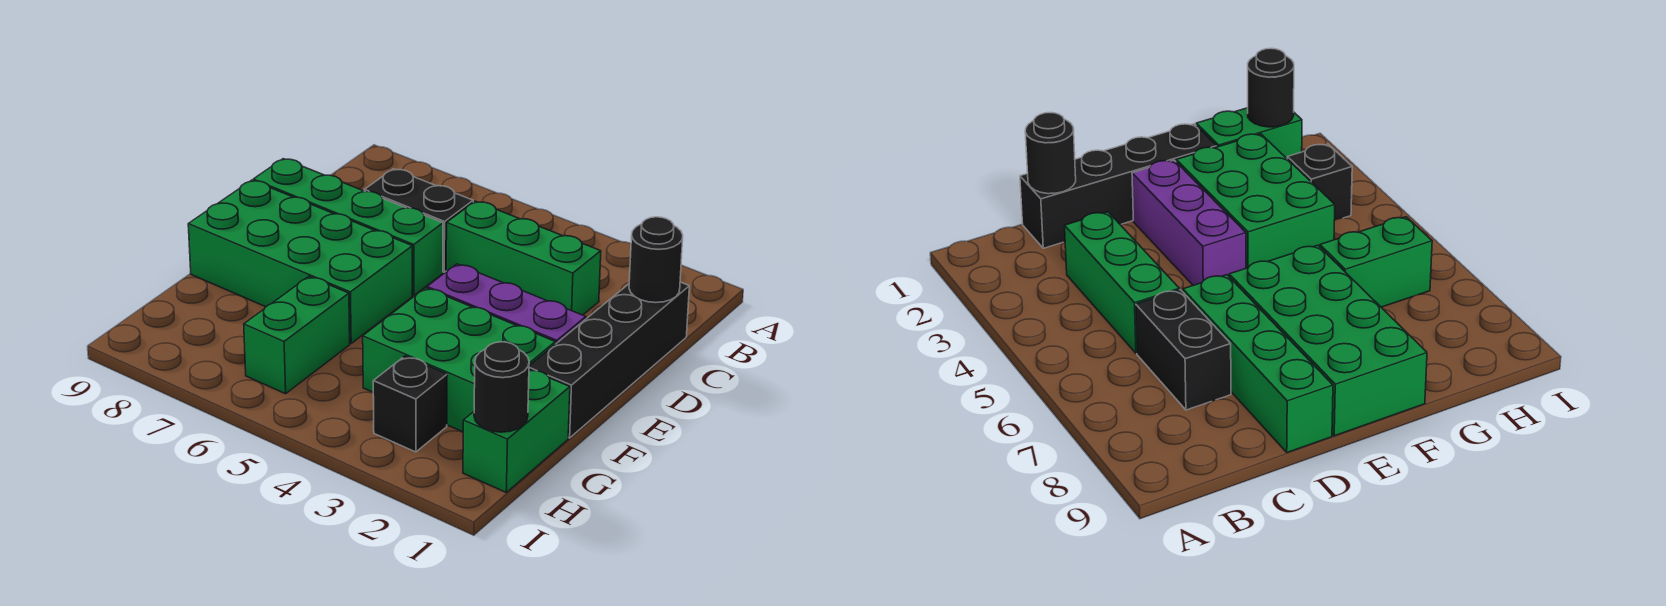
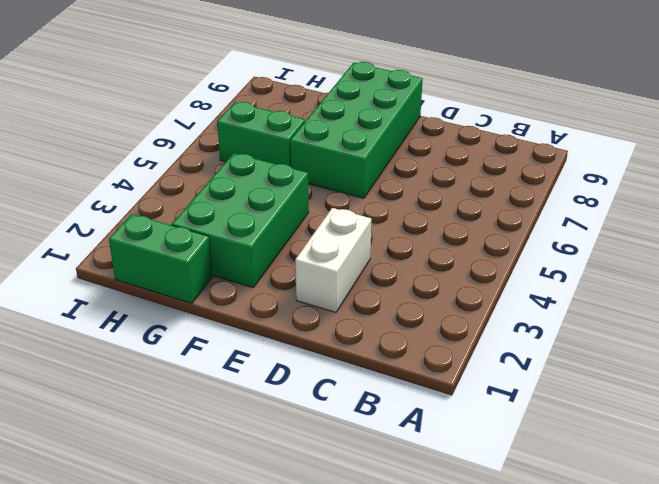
white brick D2:D3 level 1 -> none
none -> black brick C1:F1 level 1
none -> green brick C3:C5 level 1
none -> black brick C6:C7 level 1

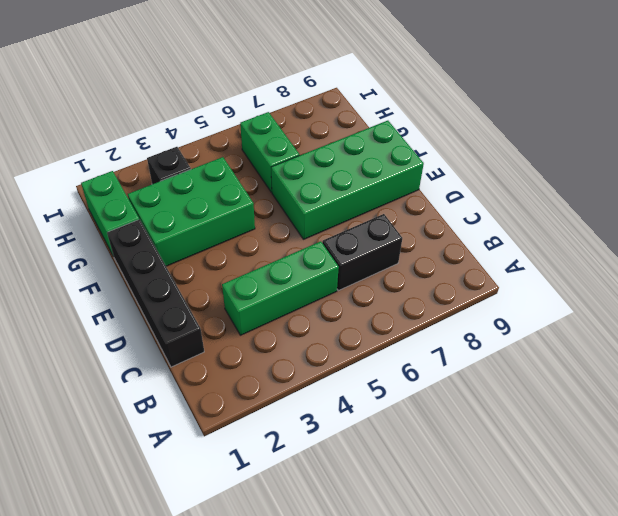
none -> green brick D6:D9 level 1
none -> purple brick E2:E4 level 1
none -> black round brick C1 level 2

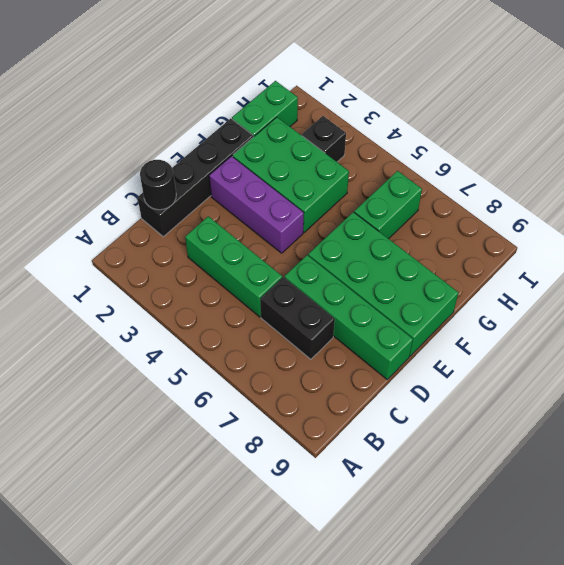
none -> black round brick H1 level 2

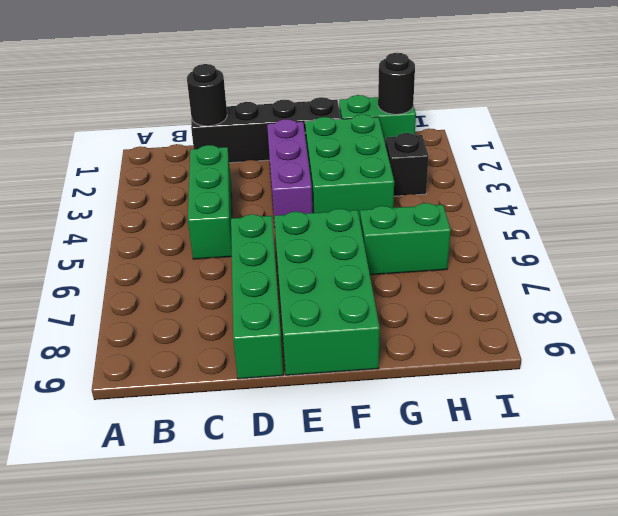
none -> black brick C6:C7 level 1

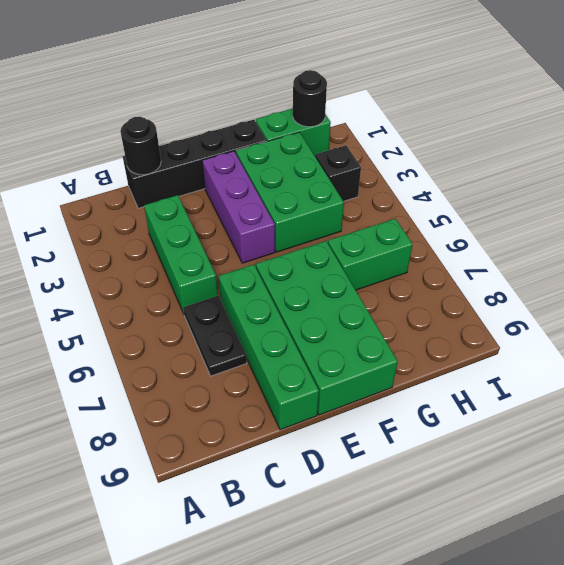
black plate C6:C7 level 1 -> black brick C6:C7 level 1

